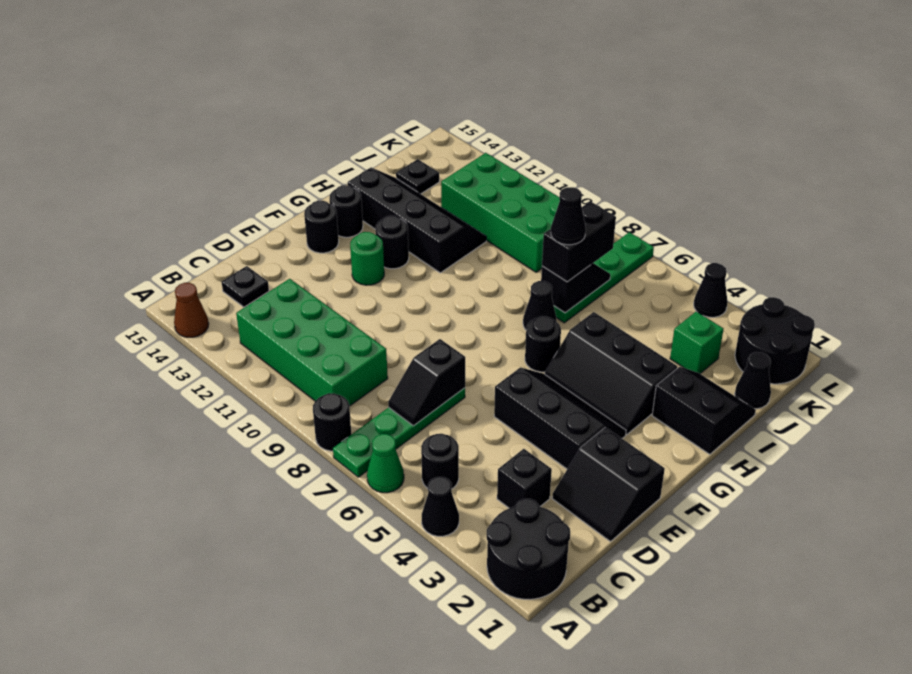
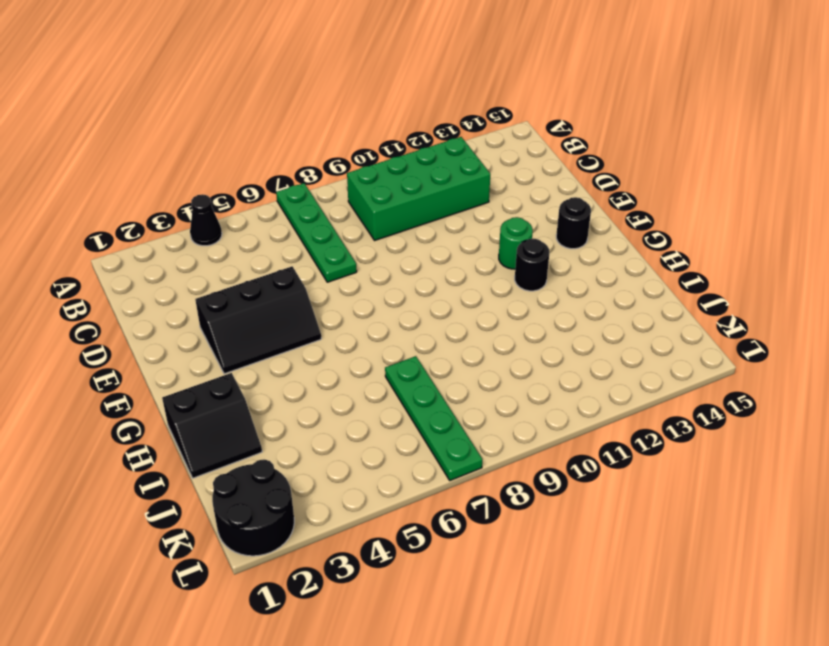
none -> black round brick A1:B2 level 1
none -> green cone A6 level 1
none -> black round brick A8 level 1
none -> brown cone A14 level 1

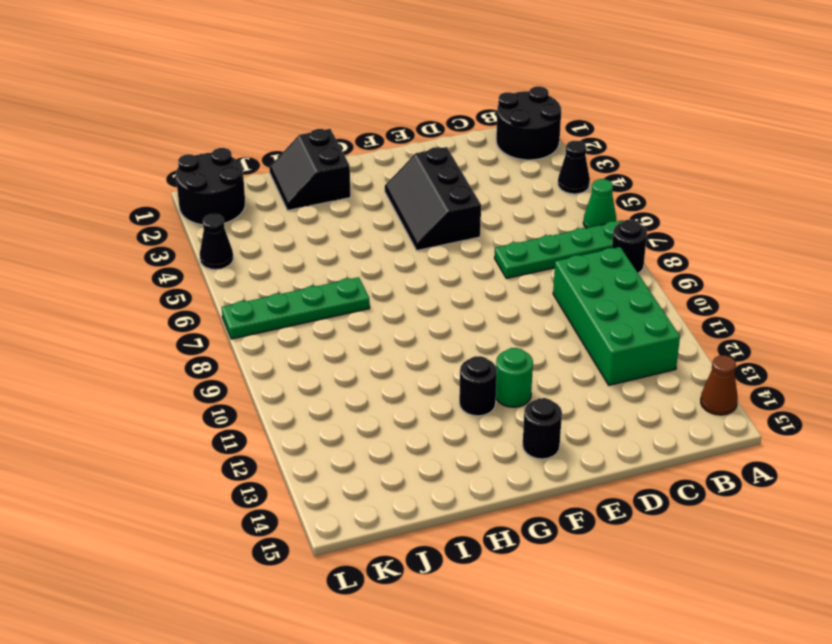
none -> black round brick B5 level 1
none -> black brick C3 level 1
none -> black plate C14 level 1
none -> black slope D1:E2 level 1 top E

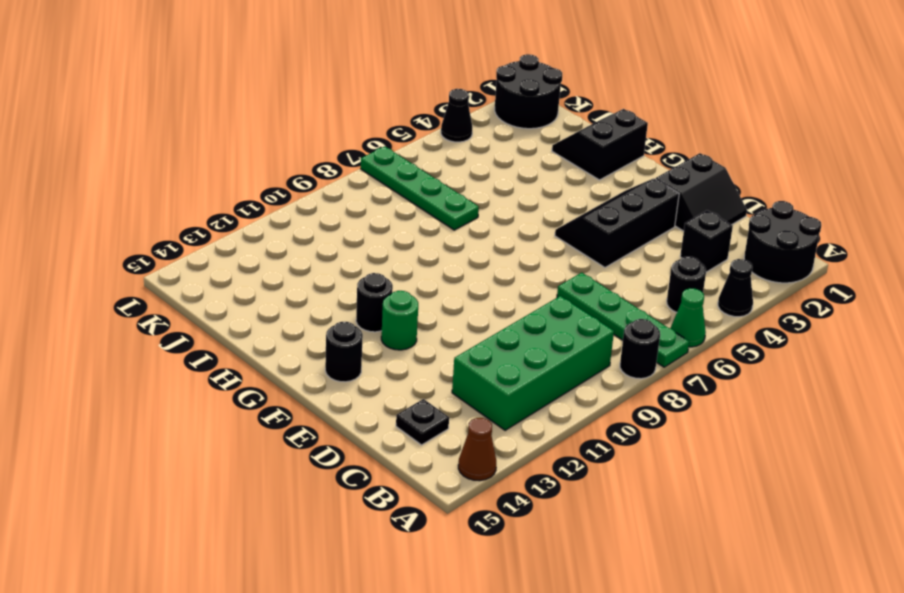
none -> black slope G3:H5 level 1 top H
none -> black round brick G6 level 1
none -> black round brick G14 level 1
none -> black cone H7 level 1

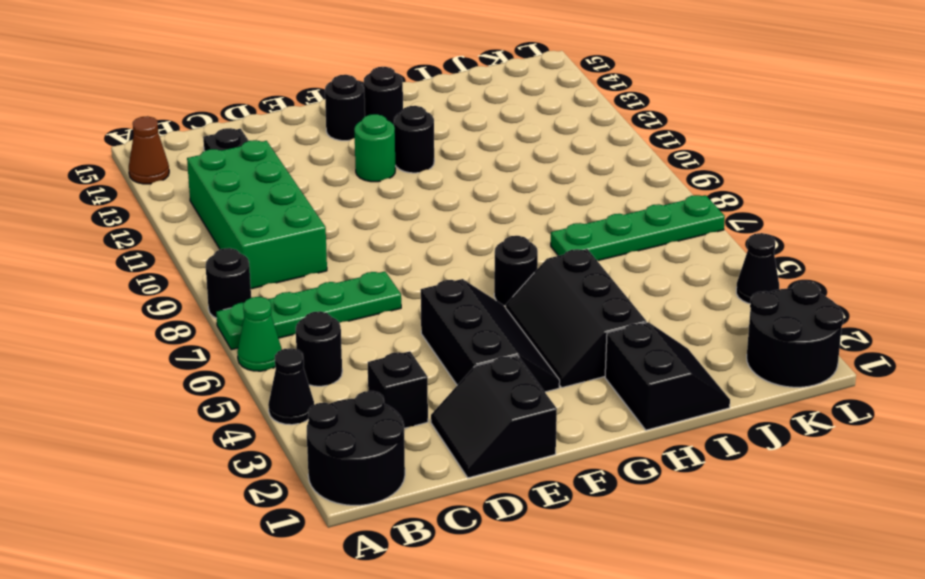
none -> black cone H7 level 1
none -> black slope H11:I14 level 1 top H
none -> black cone J1 level 1
none -> green brick J3 level 1

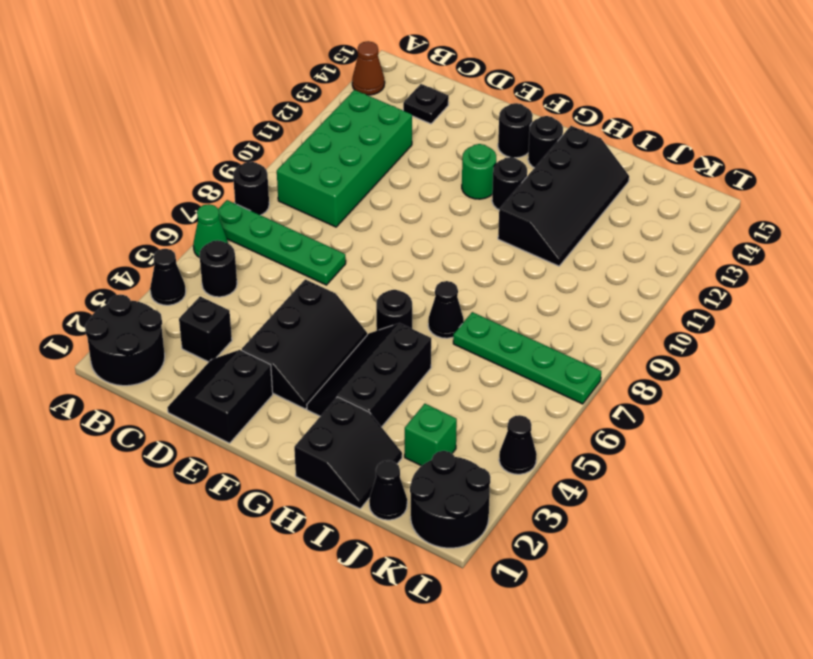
none -> green brick J9:K12 level 1
none -> black plate J14 level 1
none -> black slope C7:D7 level 2 top D
none -> black slope I7:J7 level 2 top I

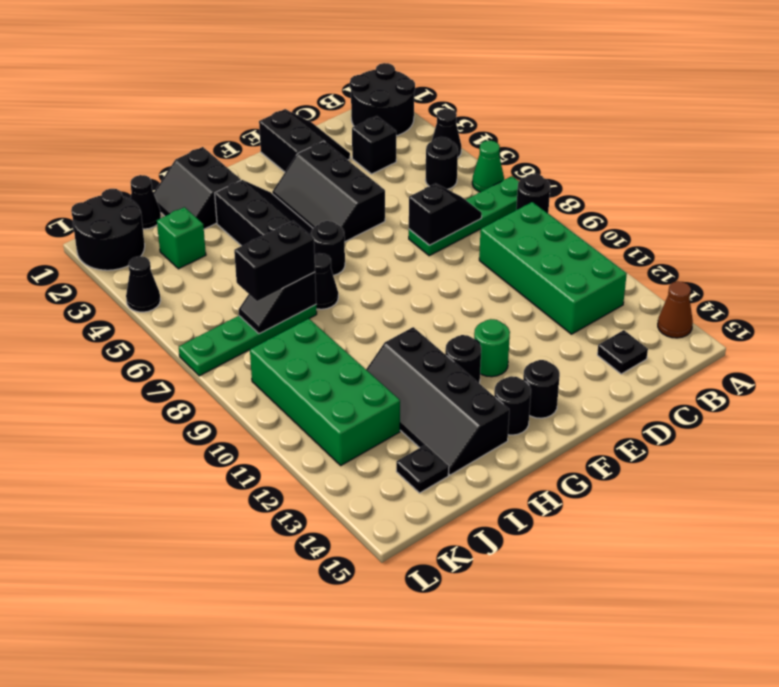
none -> black cone I7 level 4

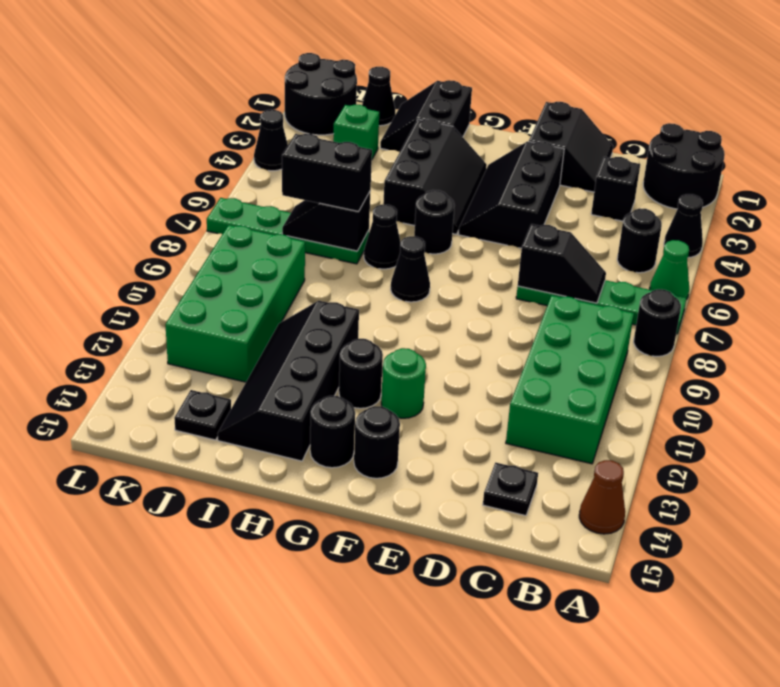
black cone G8 level 1 -> black cone I7 level 4

